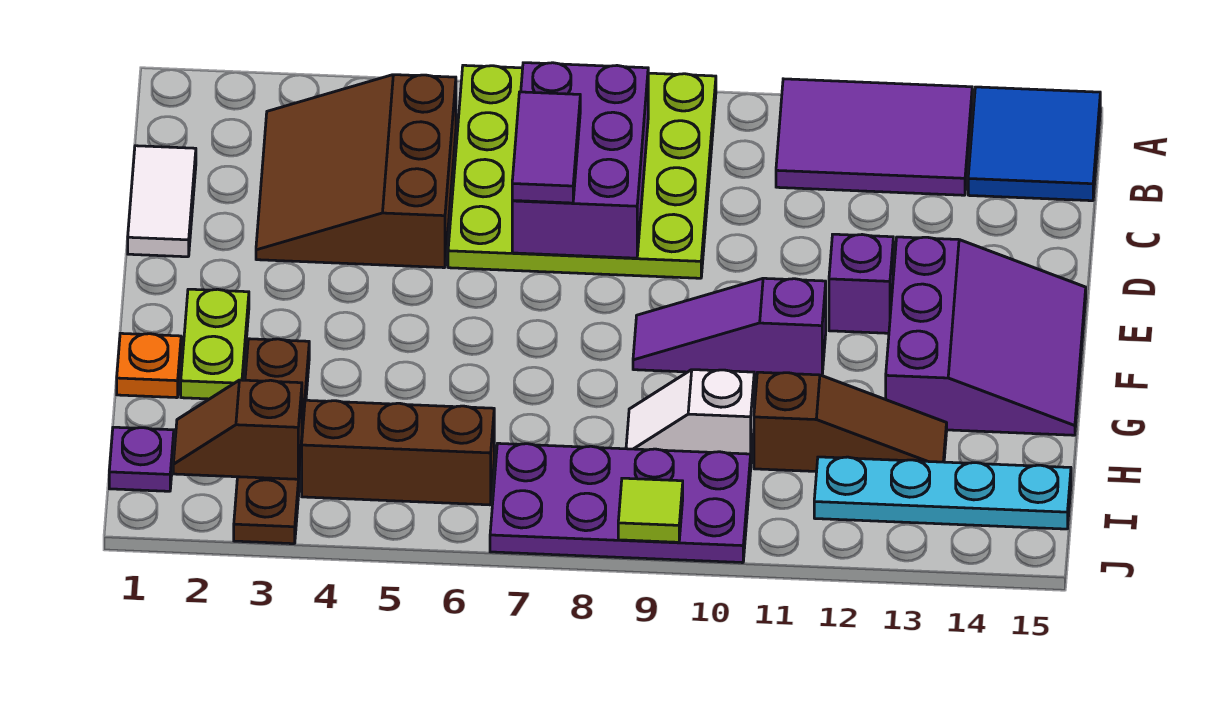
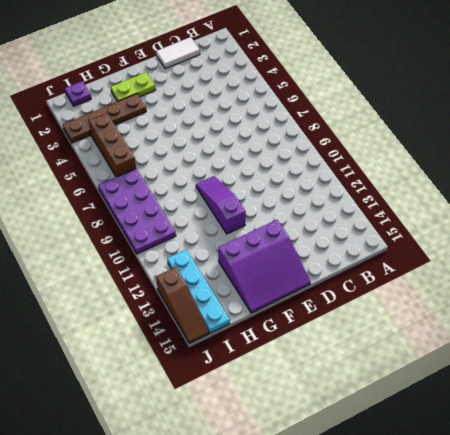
brown slope J13:J15 level 1 top 13 -> brown slope H11:H13 level 1 top 11
none -> lime plate A6:D9 level 1
none -> purple tile A11:B13 level 1
none -> blue tile A14:B15 level 1

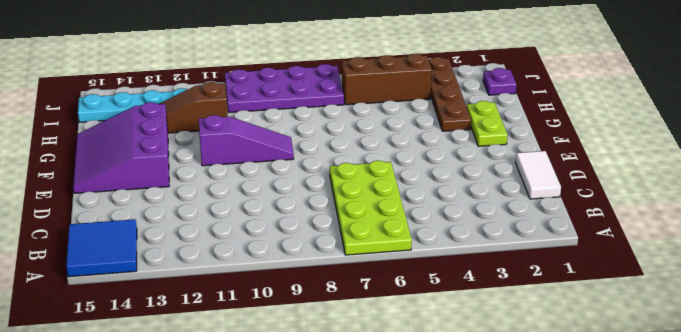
lime plate A6:D7 level 1 -> lime plate A6:D9 level 1
none -> purple tile A11:B13 level 1
none -> brown slope B3:D5 level 1 top 5
none -> purple brick E12 level 1

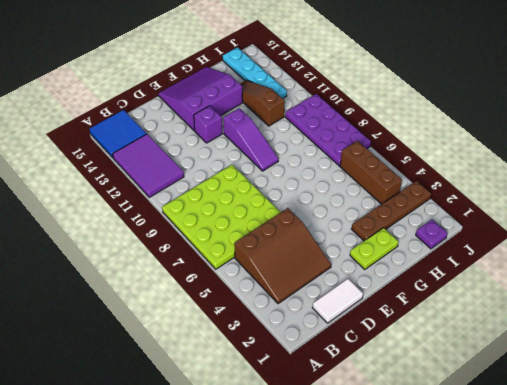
none -> orange plate G1 level 1
none -> white slope H9:H10 level 1 top 10
none -> purple brick B7:D8 level 2

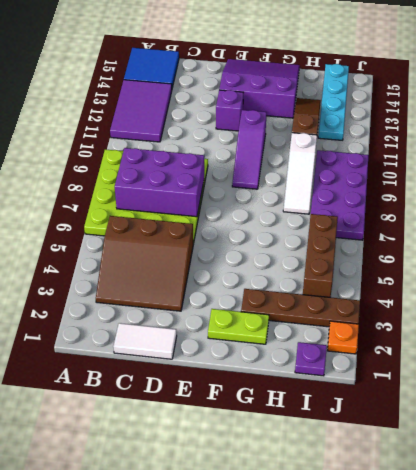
white slope H8:H10 level 1 top 10 -> white slope H9:H10 level 1 top 10
orange plate J2 level 1 -> orange plate G1 level 1
none -> brown slope I2:I3 level 2 top 3
none -> lime tile J9 level 2
none -> purple tile C7:D7 level 3

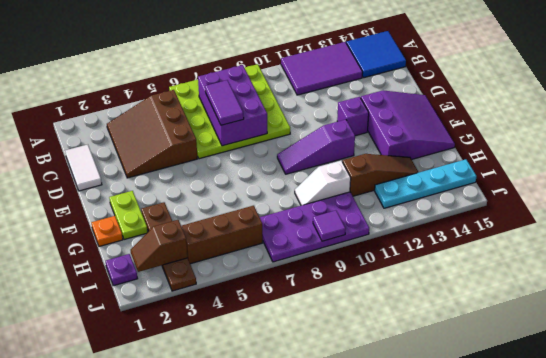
purple tile J9 level 2 -> lime tile J9 level 2

